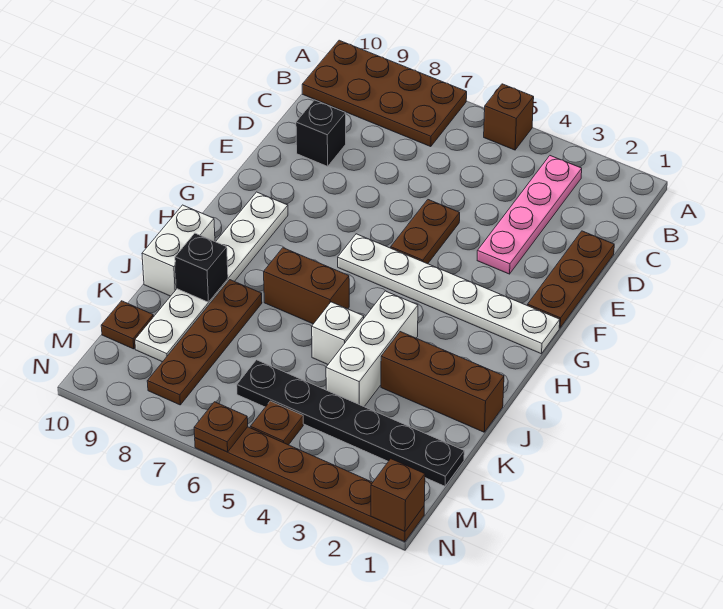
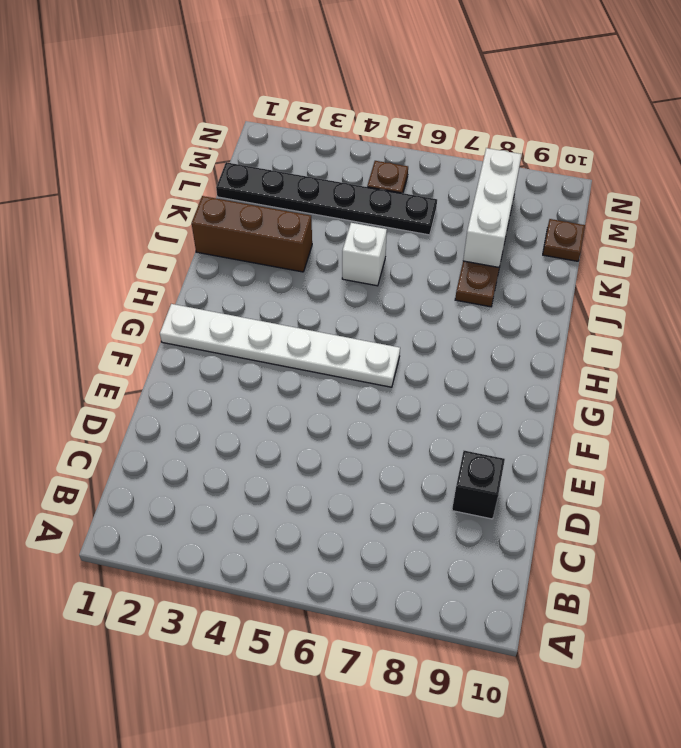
white brick K8:M8 level 2 -> white brick I4:K4 level 1
none -> brown brick A5 level 1
none -> brown plate A7:B10 level 1
none -> pink plate B3:E3 level 1

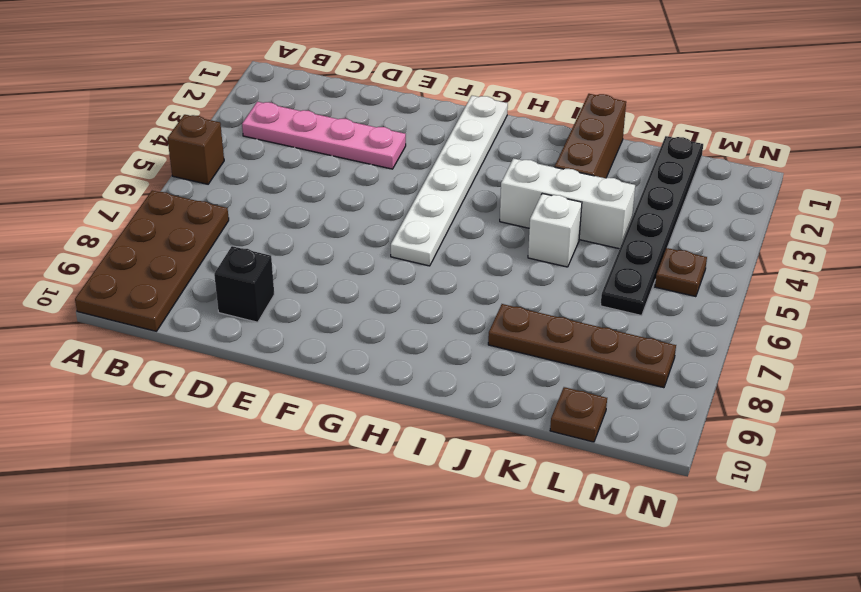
none -> brown plate D1:F1 level 1
none -> brown plate E5:F5 level 1
none -> white plate G9:L9 level 1

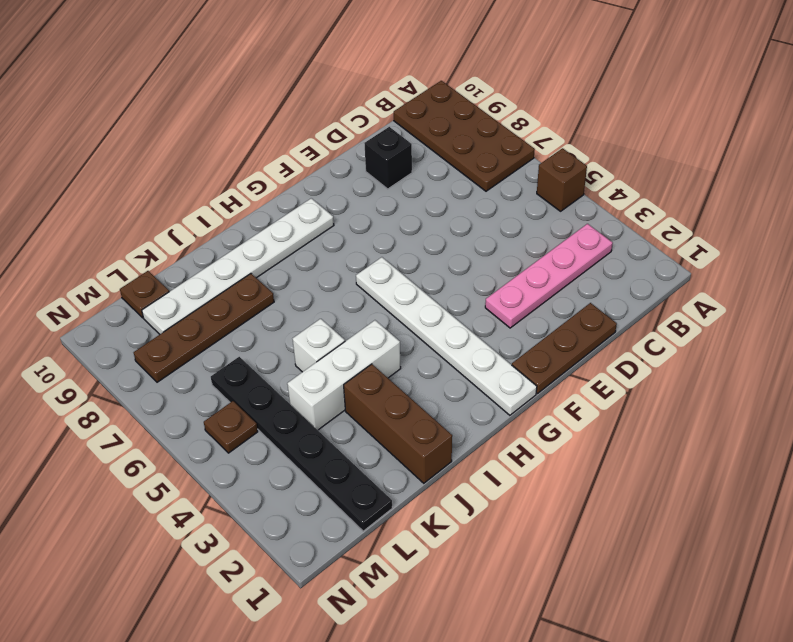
none -> brown plate E5:F5 level 1
none -> brown brick I6:I7 level 1
none -> white brick I10:J10 level 1

